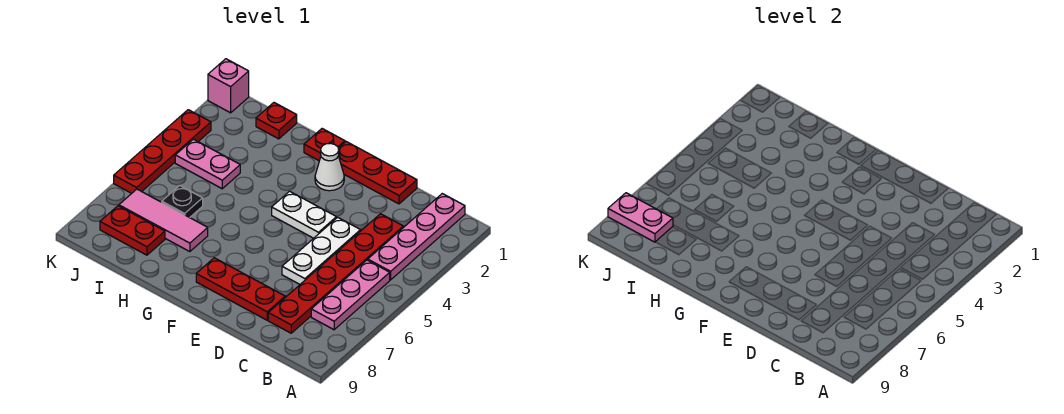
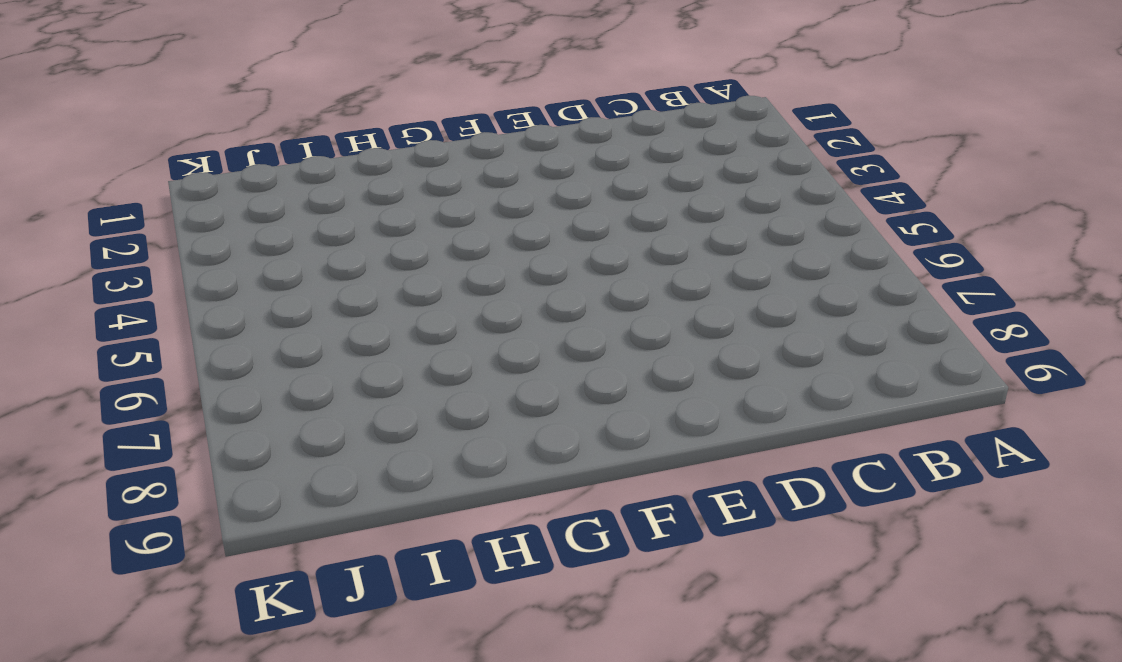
none -> pink plate B1:B4 level 1
none -> pink plate B5:B7 level 1
none -> red plate C3:C8 level 1

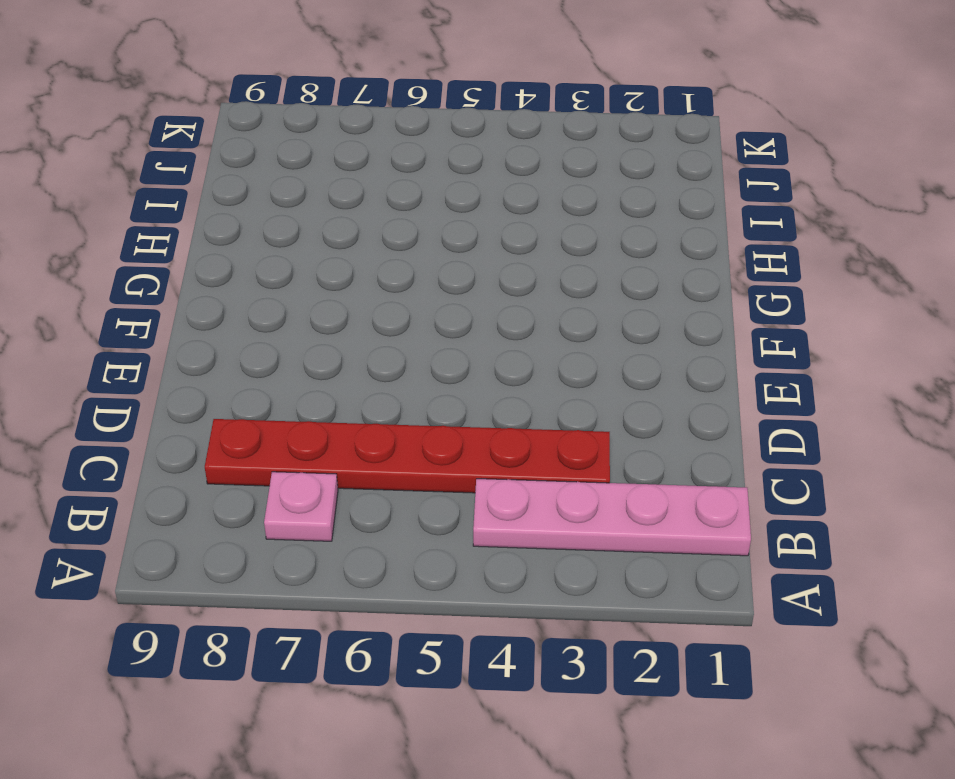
pink plate B7 level 1 -> pink plate B5:B7 level 1
none -> red plate D1:F1 level 1
none -> white plate D4:D6 level 1
none -> red plate D8:F8 level 1

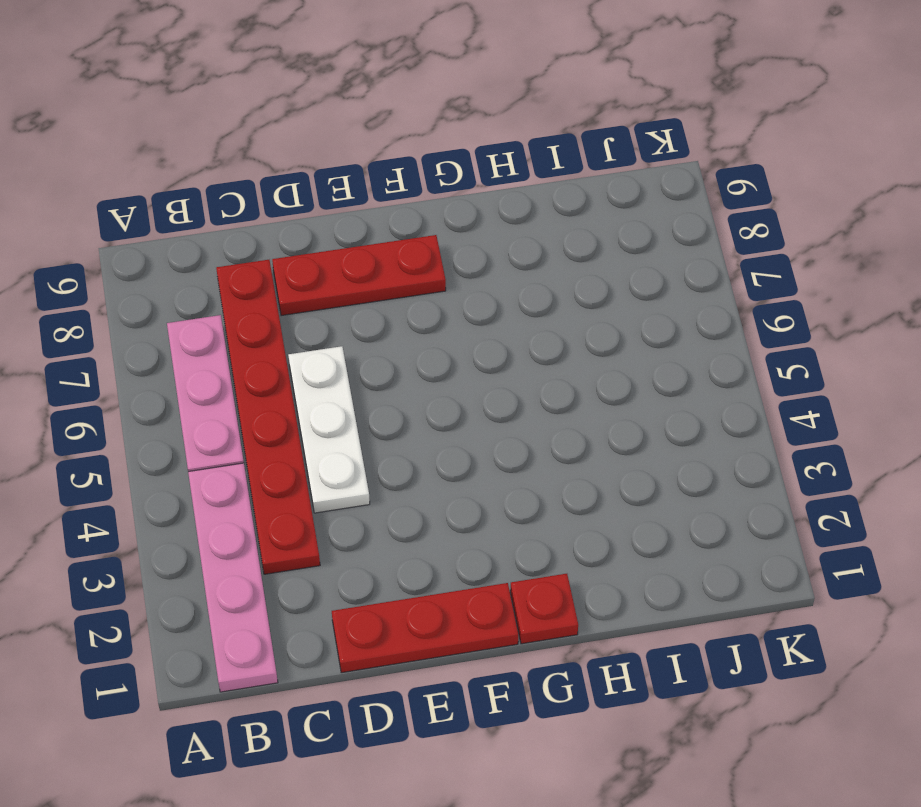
none -> white plate E4:F4 level 1
none -> white cone F2 level 1
none -> pink tile H7:J7 level 1

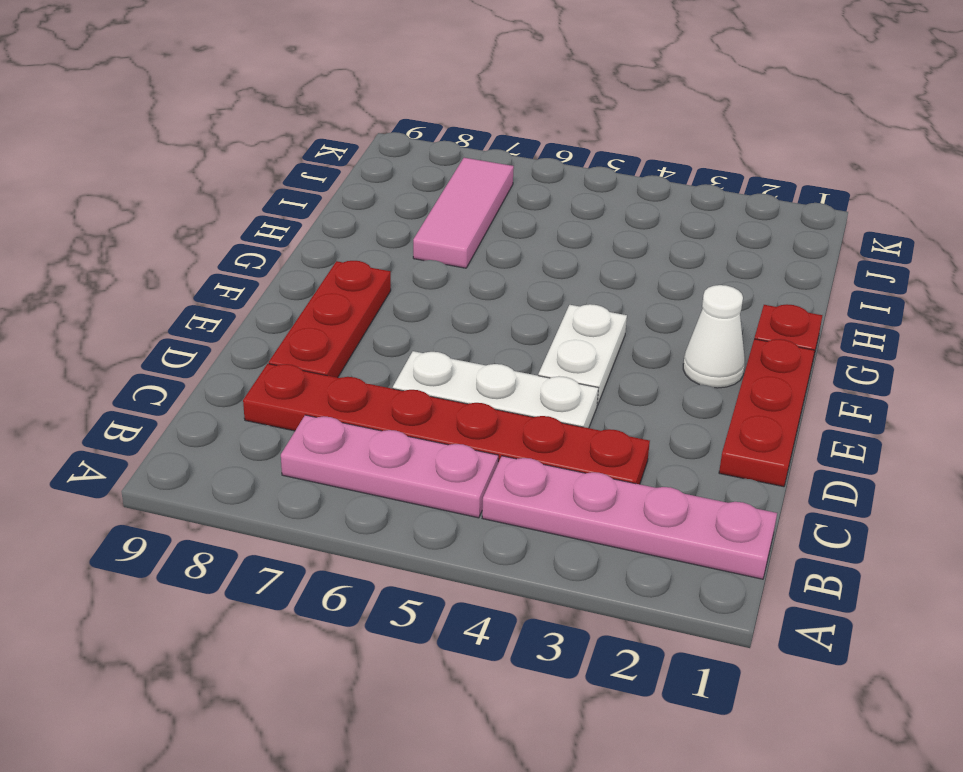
none -> red plate I1 level 1
none -> pink plate I4:J4 level 1
none -> black plate I6 level 1

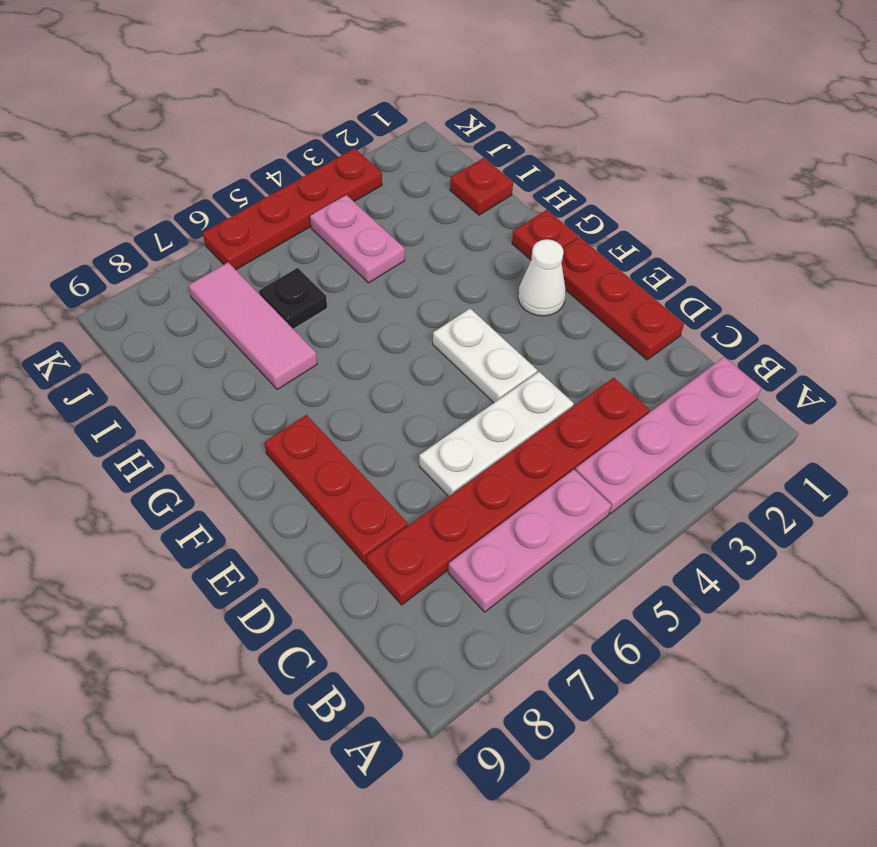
none -> red plate I8:J8 level 1
none -> pink brick K1 level 1
none -> pink plate J8:K8 level 2

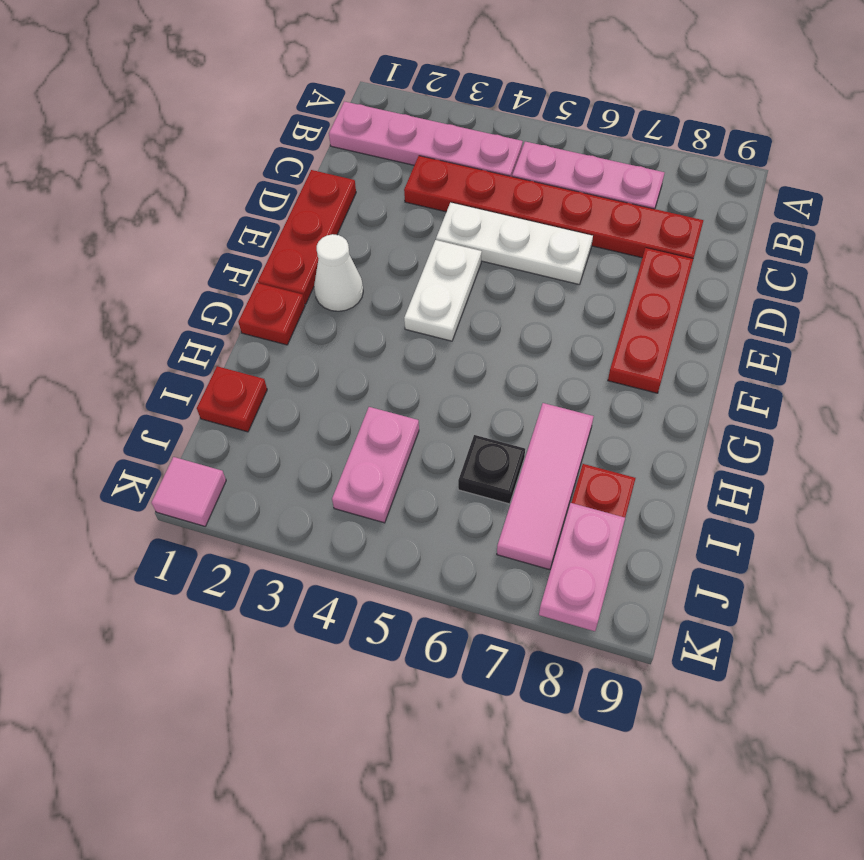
pink tile K1 level 1 -> pink brick K1 level 1
none -> red plate K3:K6 level 1

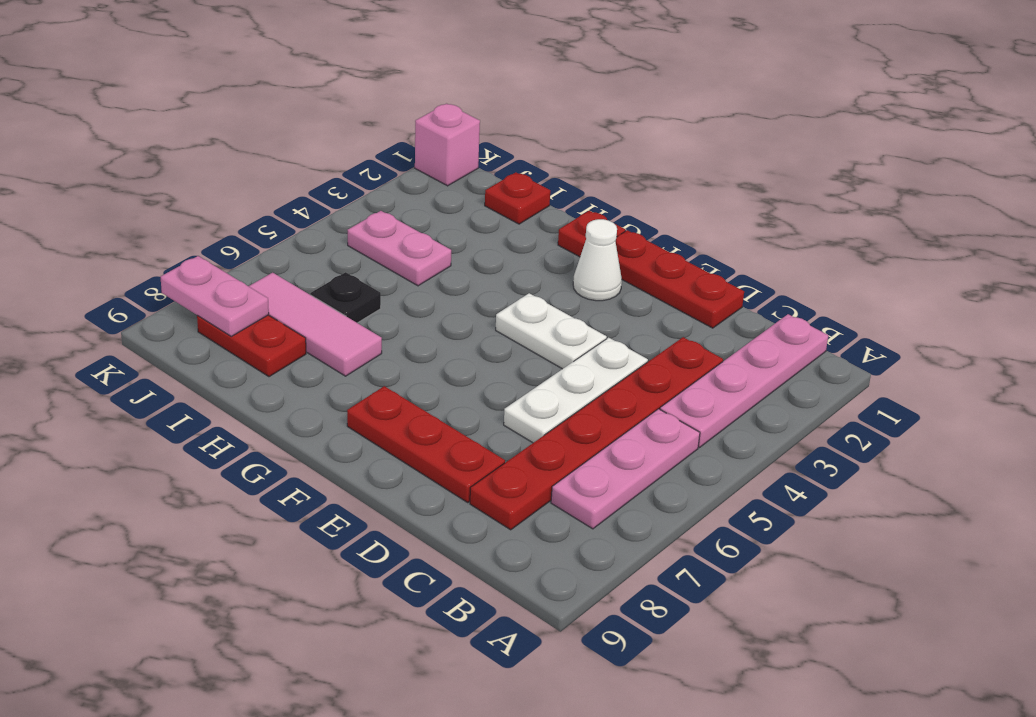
none -> red plate K3:K6 level 1

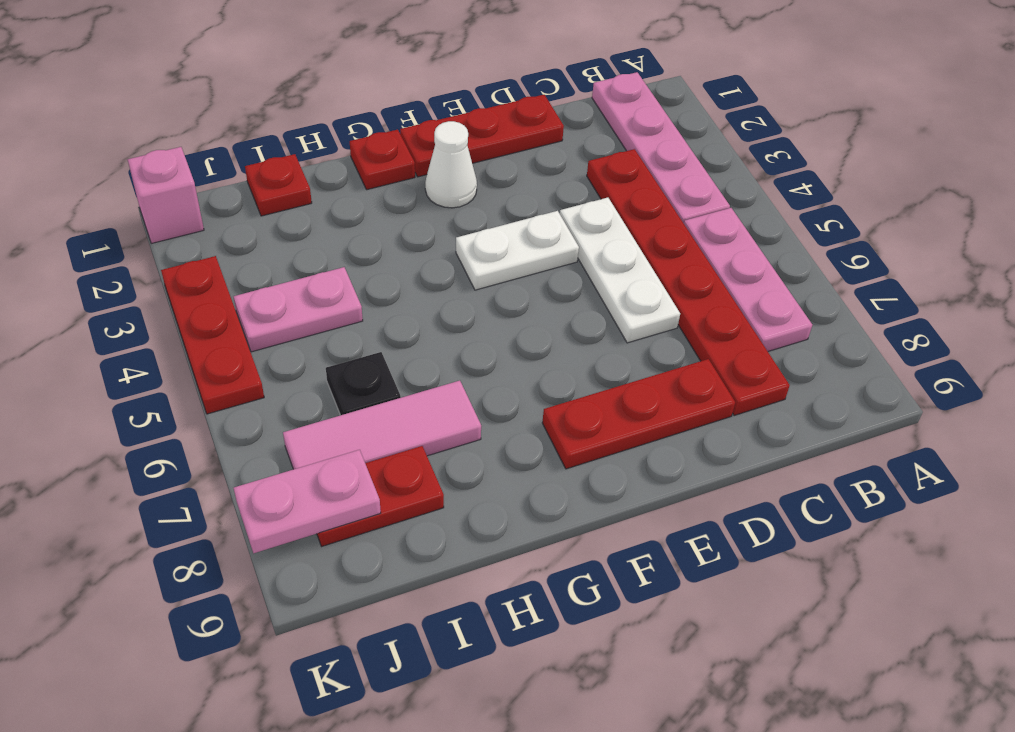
red plate K3:K5 level 1 -> red plate K3:K6 level 1

